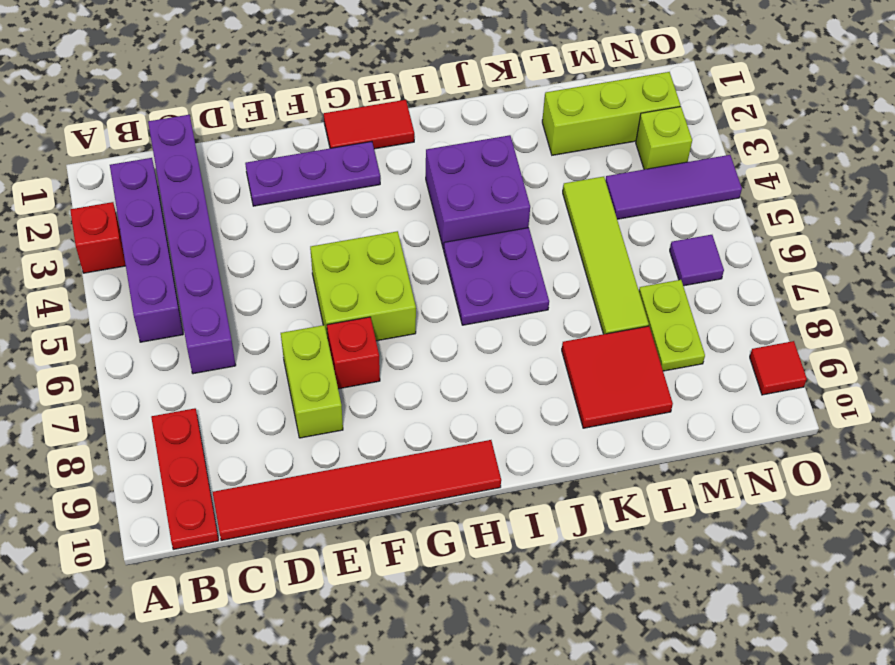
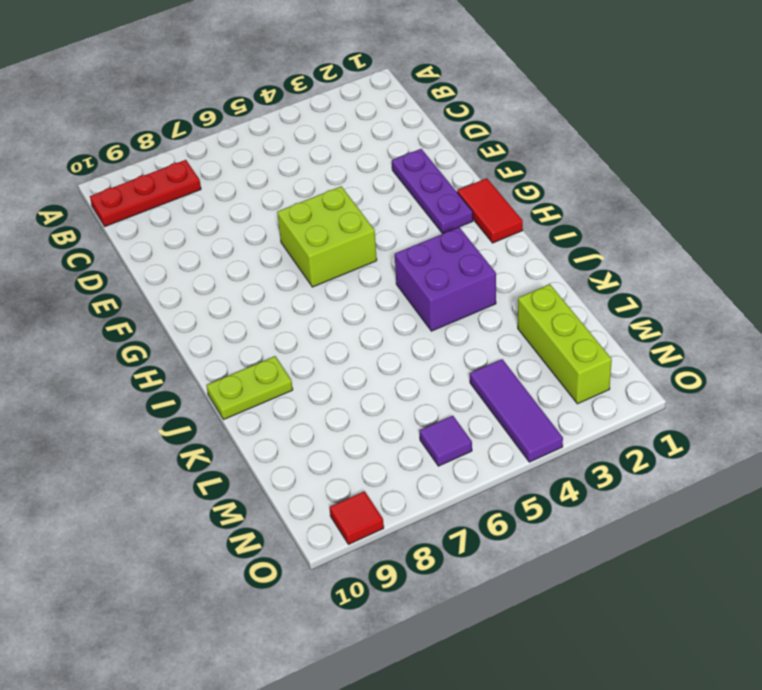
lime plate J9:J10 level 1 -> lime plate M7:M8 level 1
none -> red brick A3 level 1
none -> purple brick B2:B5 level 1
none -> purple brick C1:C6 level 1

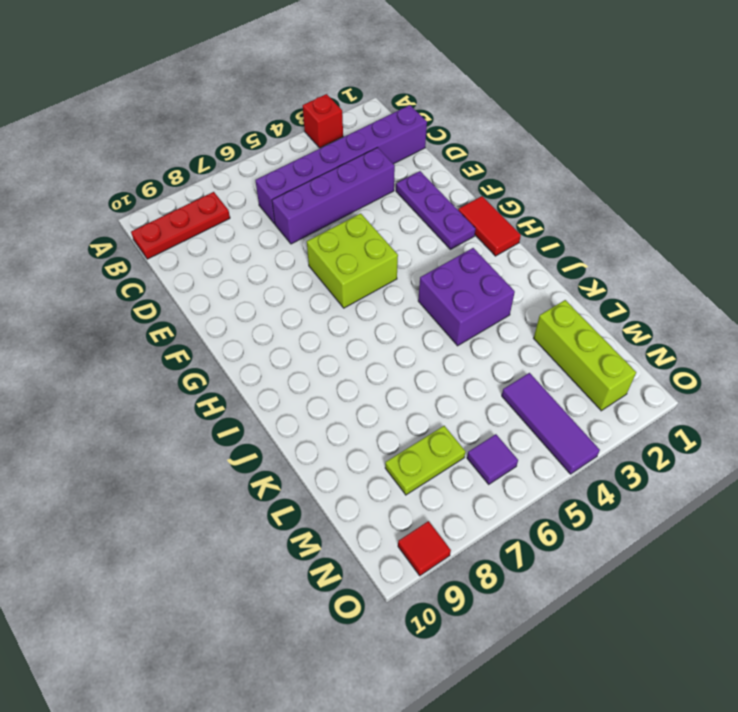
purple brick D3:D6 level 1 -> purple brick B2:B5 level 1
none -> red tile C10:H10 level 1
none -> lime brick E7:E8 level 1
none -> red brick F7 level 1

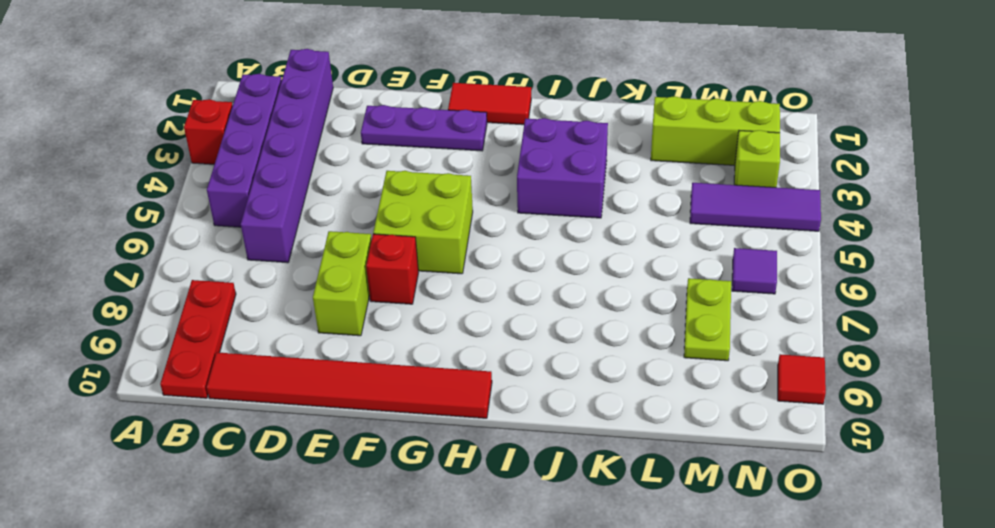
none -> purple plate I5:J6 level 1
none -> red tile K8:L9 level 1
none -> lime tile L4:L7 level 1

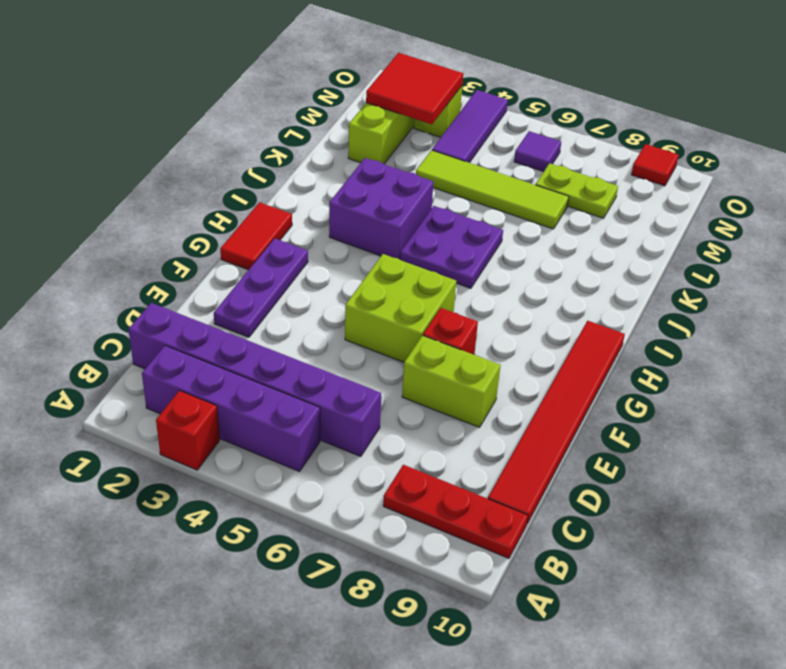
red tile M2:N3 level 2 -> red tile K8:L9 level 1

